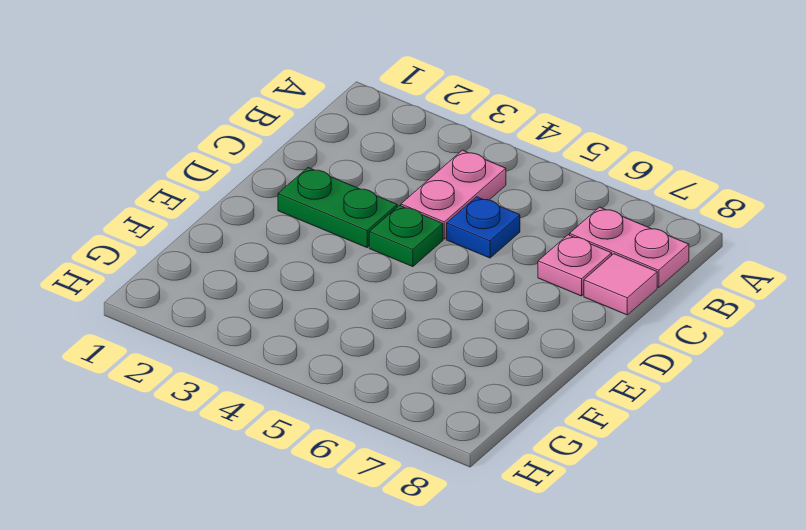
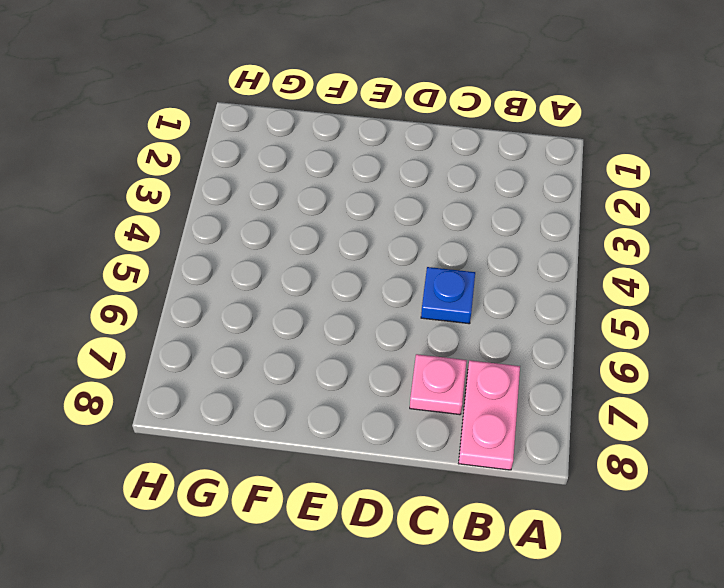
none -> pink plate B4:C4 level 1
none -> pink tile C8 level 1

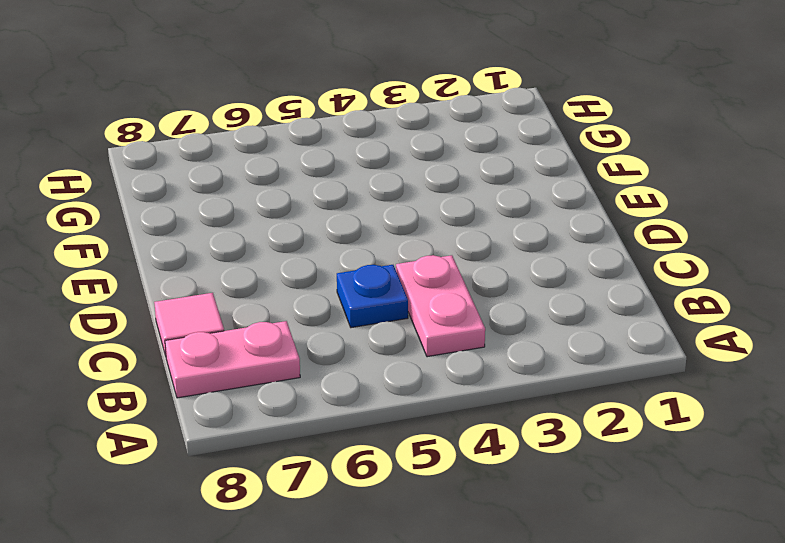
none -> pink plate C7 level 1
none -> green plate D2:D3 level 1

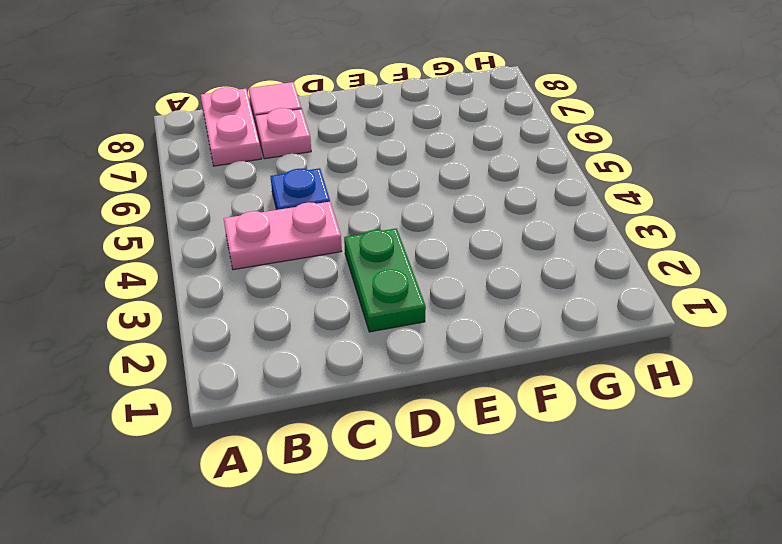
none -> green plate D4 level 1

